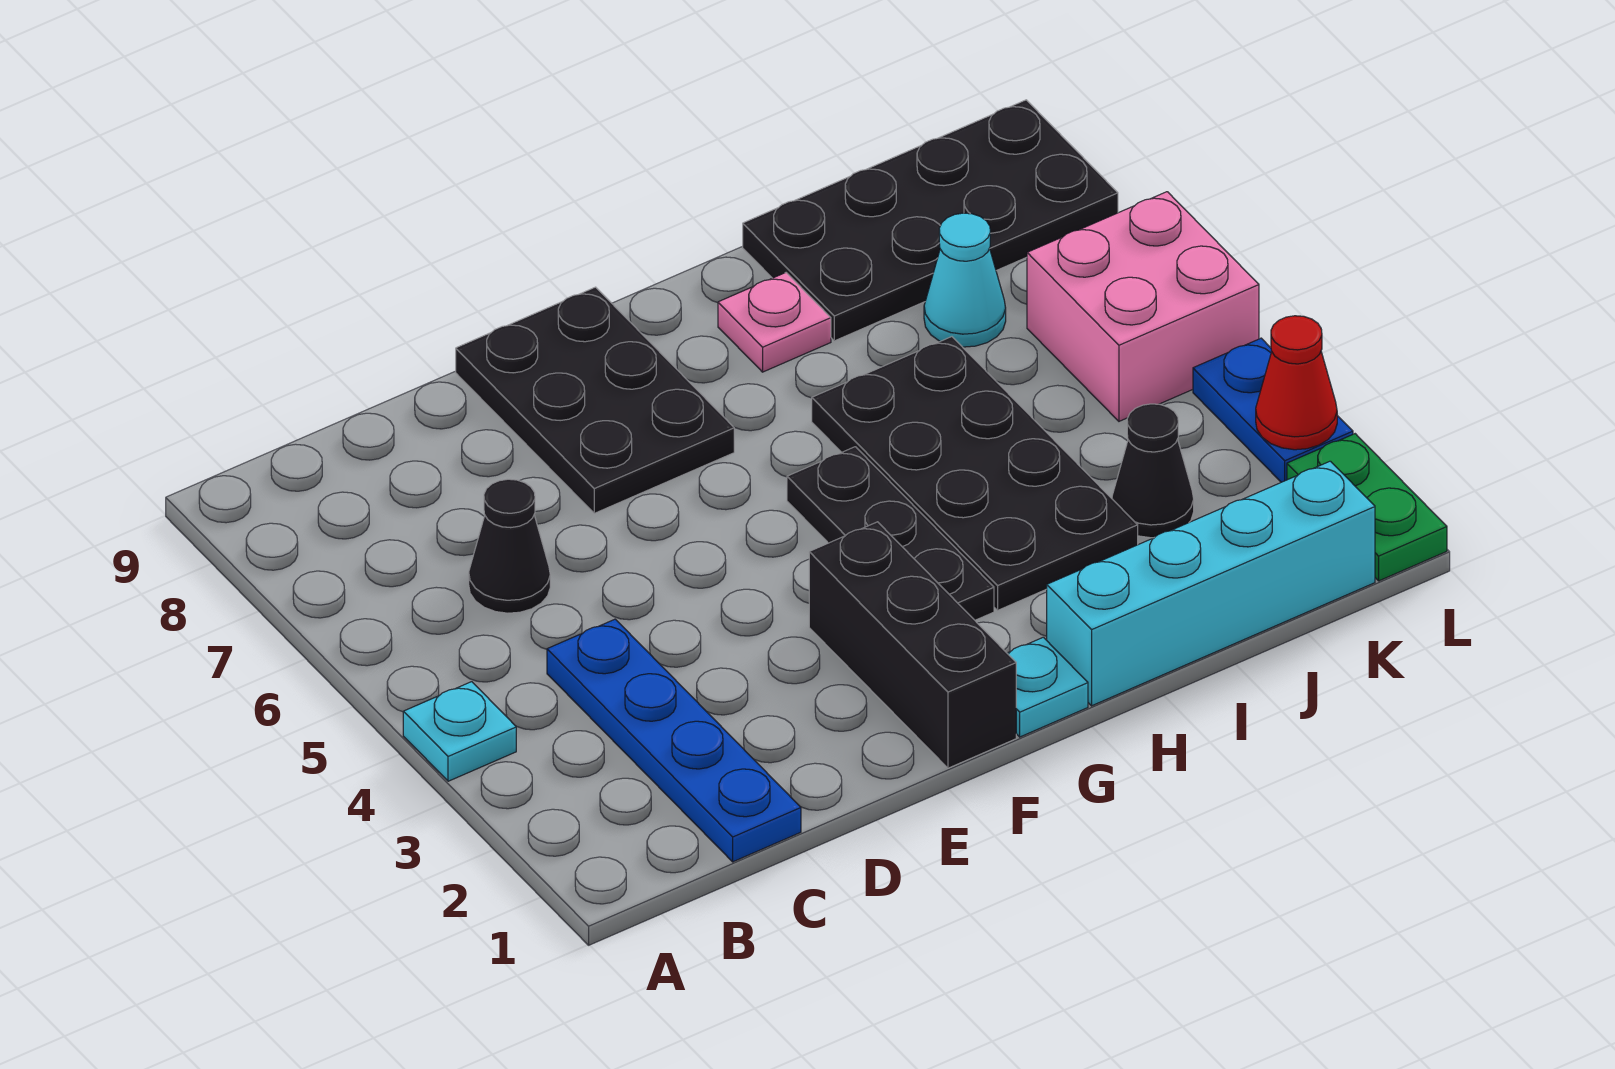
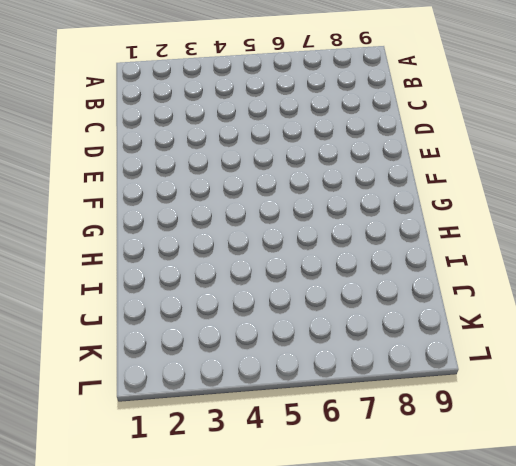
none -> cyan plate A4 level 1
none -> blue plate C1:C4 level 1
none -> black cone C6 level 1

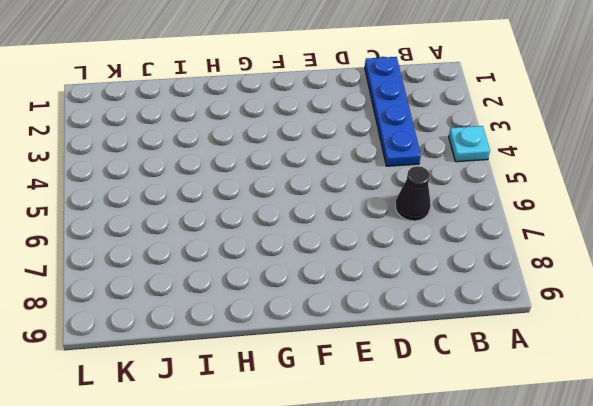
none -> black plate E7:F9 level 1
none -> black brick F1:F3 level 1
none -> cyan plate G1 level 1

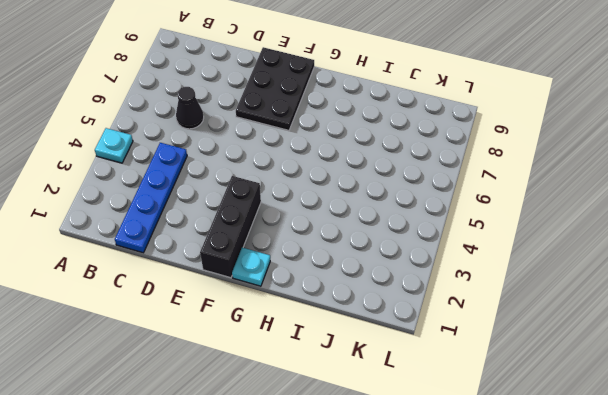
none -> black plate G3:G5 level 1
none -> cyan brick H1:K1 level 1
none -> black plate H3:I6 level 1

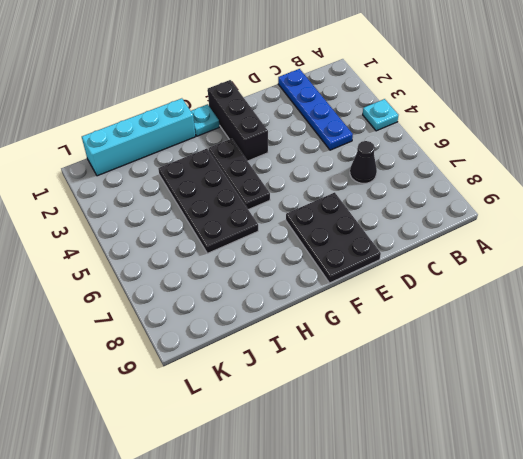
none -> pink plate H8 level 1
none -> black plate I8:L9 level 1
none -> black cone J3 level 1

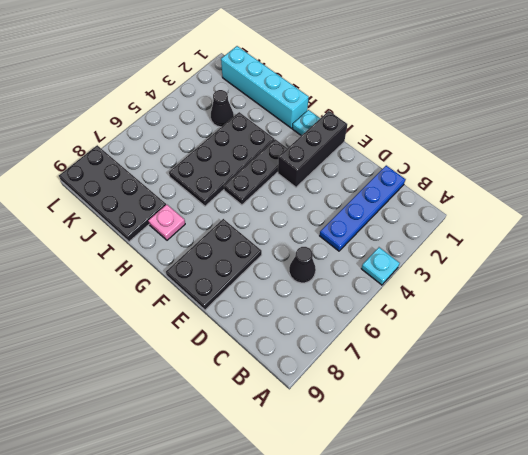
none -> cyan cone J7 level 1
none -> pink brick K5:L6 level 1
none -> green plate L1:L2 level 1

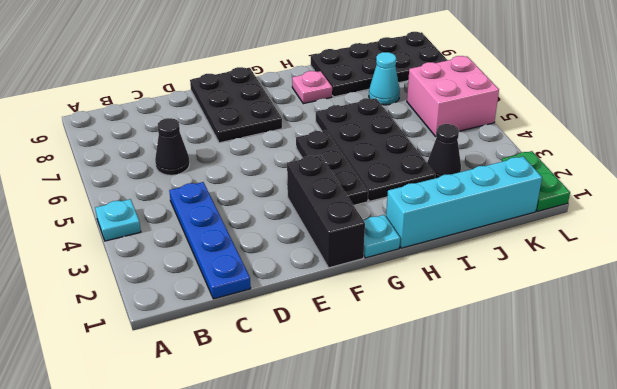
none -> blue plate L3:L4 level 1
none -> red cone L3 level 2

